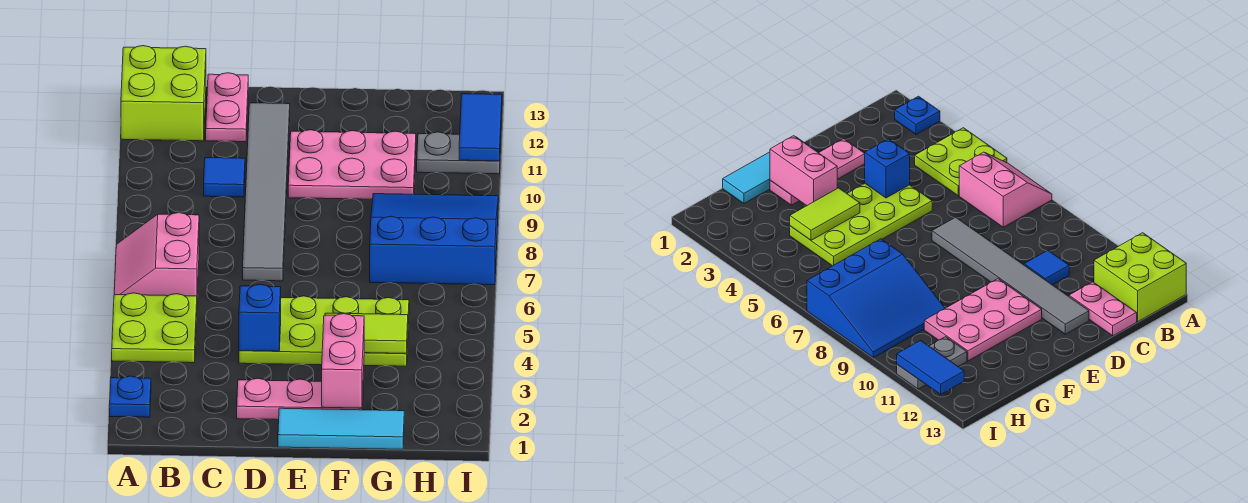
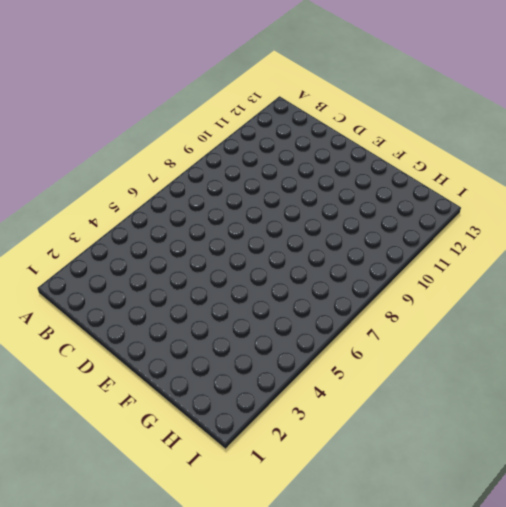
none -> blue plate A2 level 1
none -> lime plate A4:B5 level 1
none -> pink slope A6:B7 level 1 top B

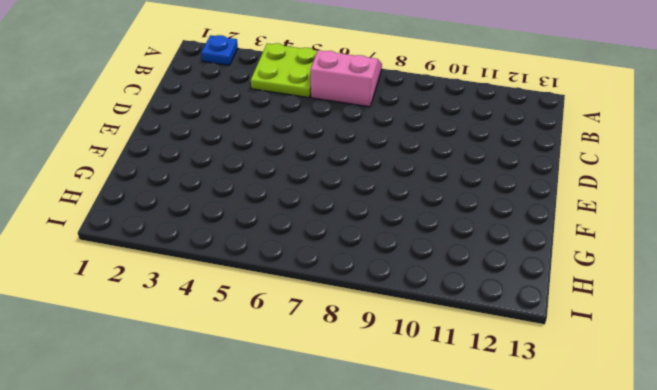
none -> lime brick A12:B13 level 1
none -> blue tile C10 level 1
none -> pink plate C12:C13 level 1

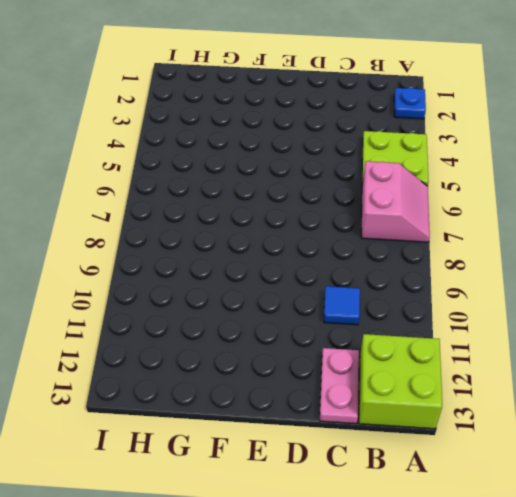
none -> pink plate D2:F2 level 1
none -> lime plate D4:G5 level 1
none -> grey tile D7:D12 level 1

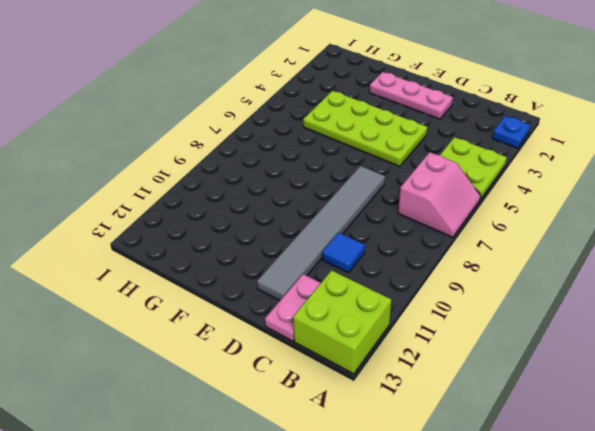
none -> cyan tile E1:G1 level 1
none -> pink plate E10:G11 level 1
none -> blue slope G7:I9 level 1 top 7

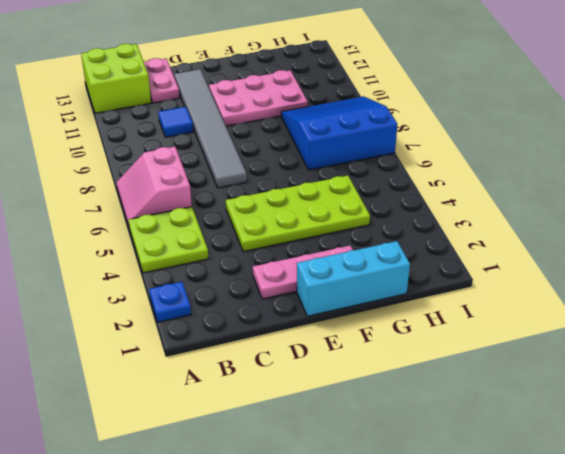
cyan brick E1:G1 level 1 -> cyan tile E1:G1 level 1
none -> grey plate H11:I11 level 1
none -> blue brick D4 level 2
none -> pink brick F2:F3 level 2

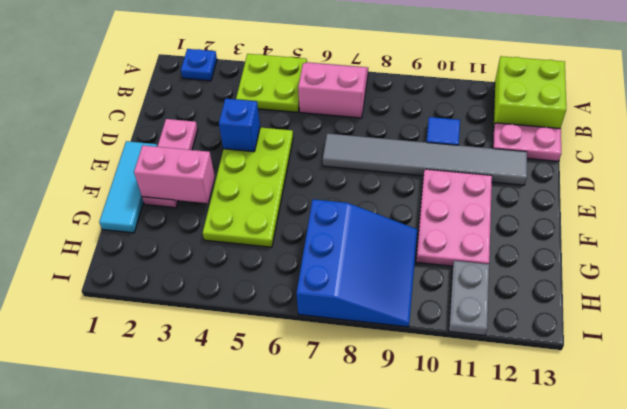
none -> lime tile F4:G4 level 2
none -> blue tile I11:I12 level 2

